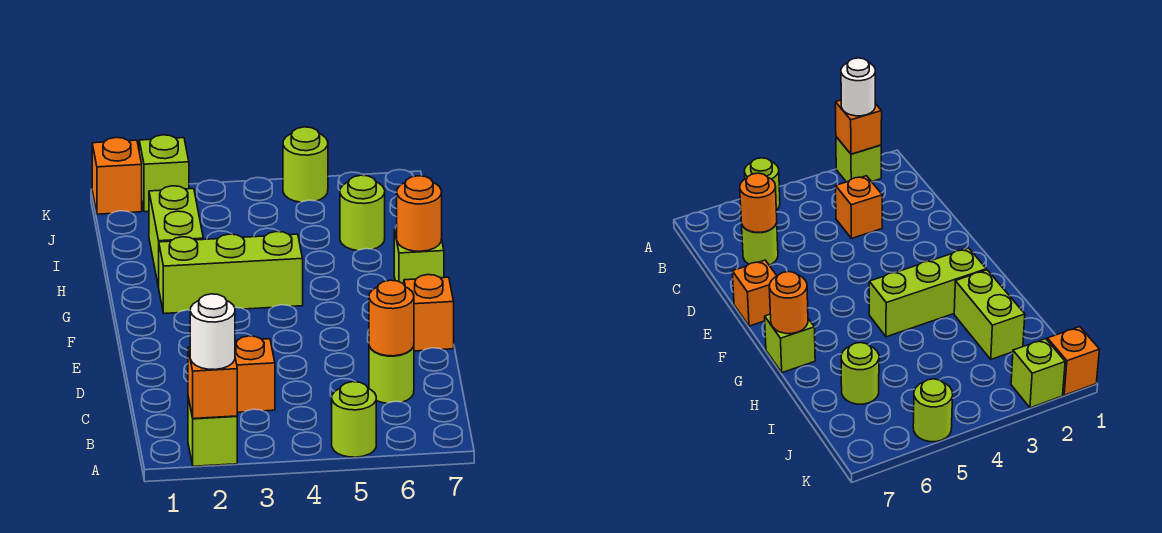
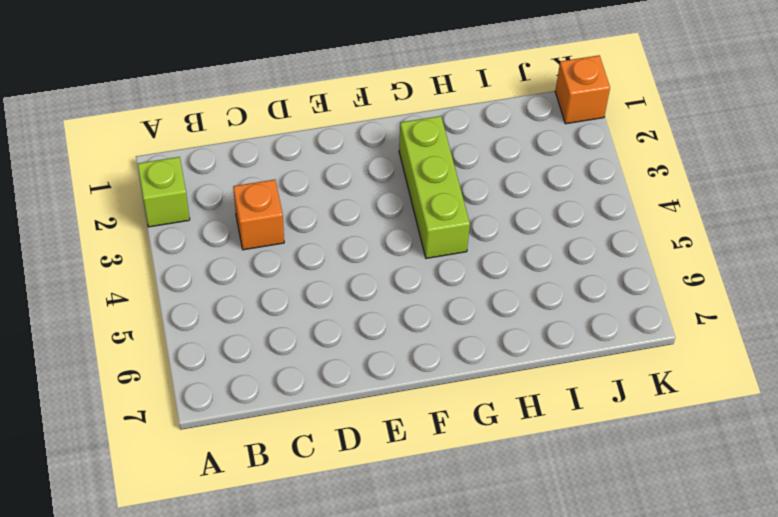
none -> lime round brick A5 level 1
none -> lime round brick C6 level 1
none -> orange brick E7 level 1

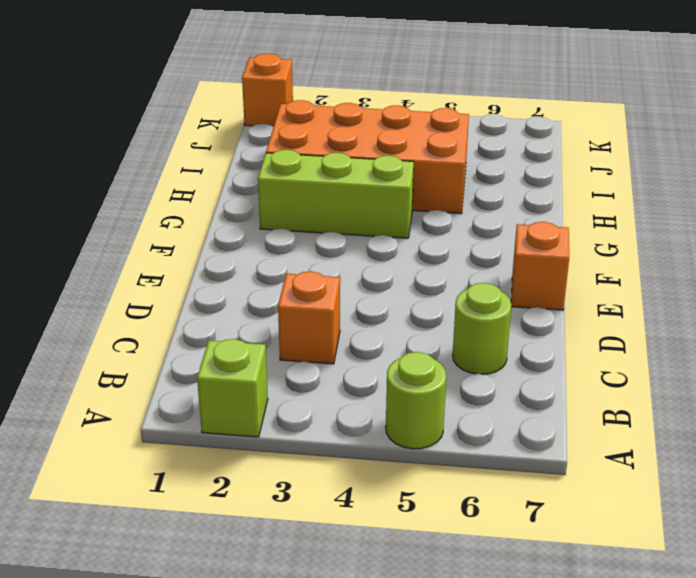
orange brick H2:I5 level 1 -> lime brick H2:I2 level 1
none -> lime brick G7 level 1
none -> lime round brick I6 level 1
none -> lime brick K2 level 1

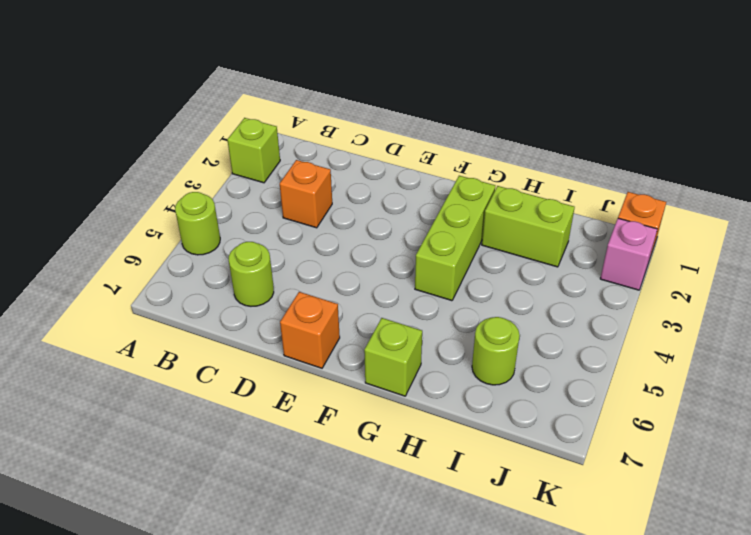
pink brick K2 level 1 -> lime brick K2 level 1
none -> lime round brick K5 level 1
none -> orange brick A2 level 2
none -> orange round brick C6 level 2

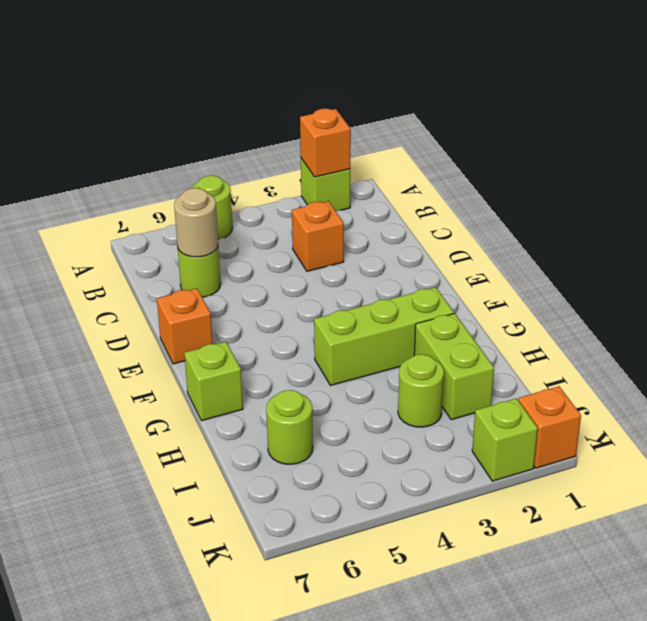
tan round brick C6 level 2 -> orange round brick C6 level 2
lime round brick I3 level 1 -> lime round brick K5 level 1
none -> orange round brick G7 level 2
none -> white round brick A2 level 3

